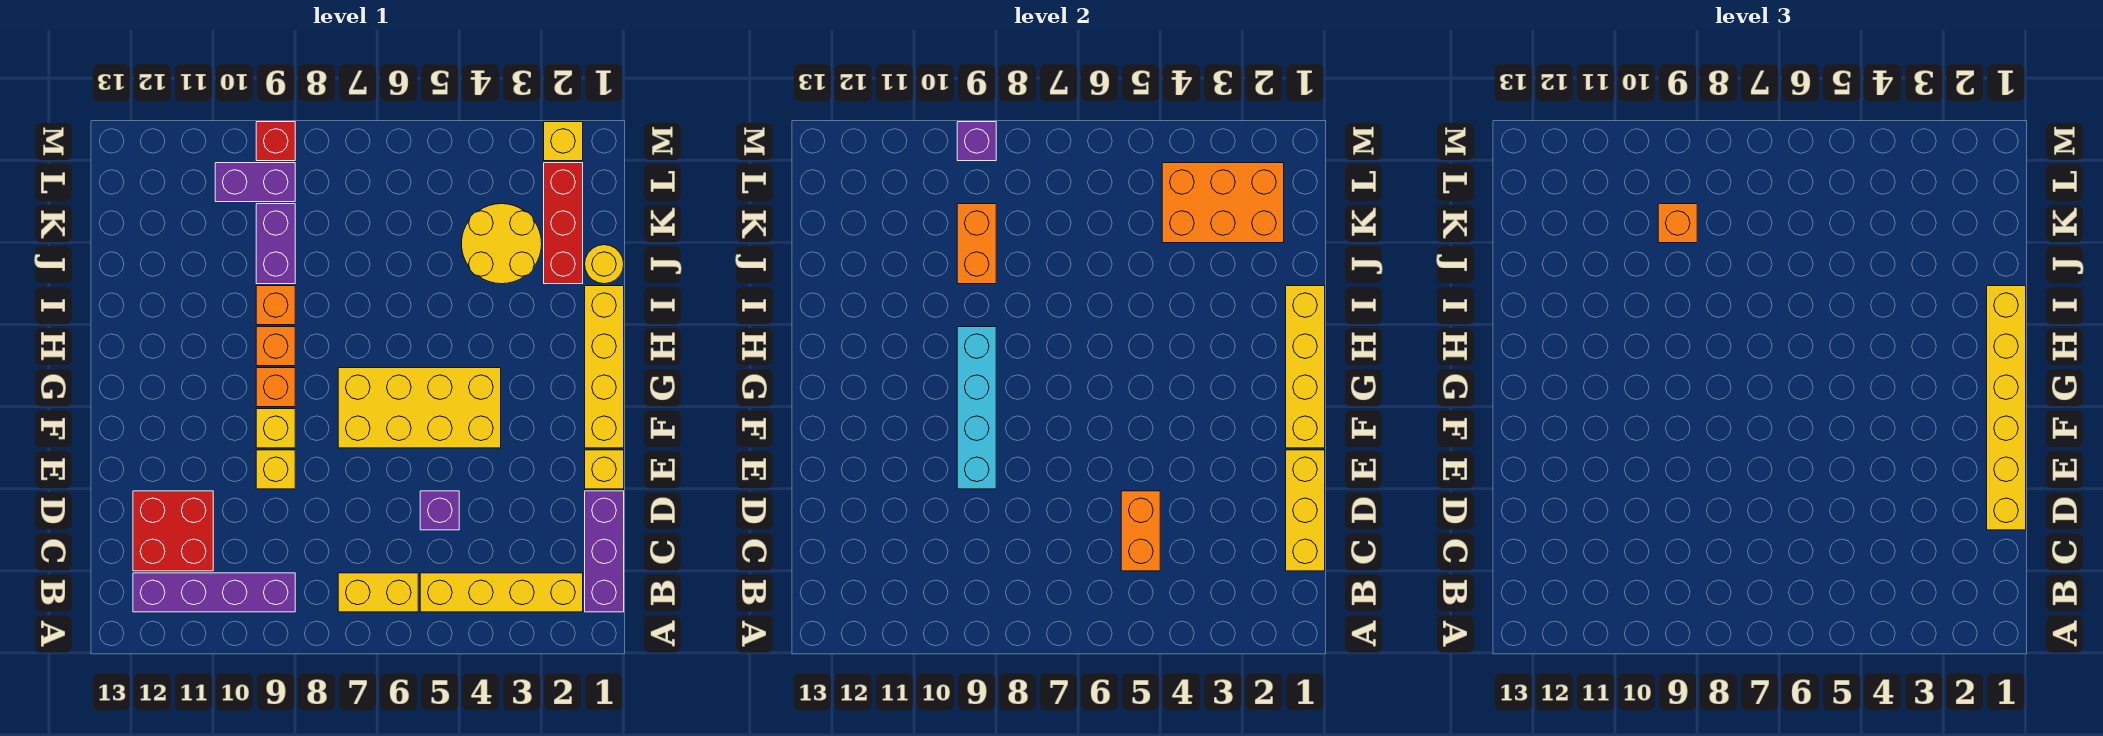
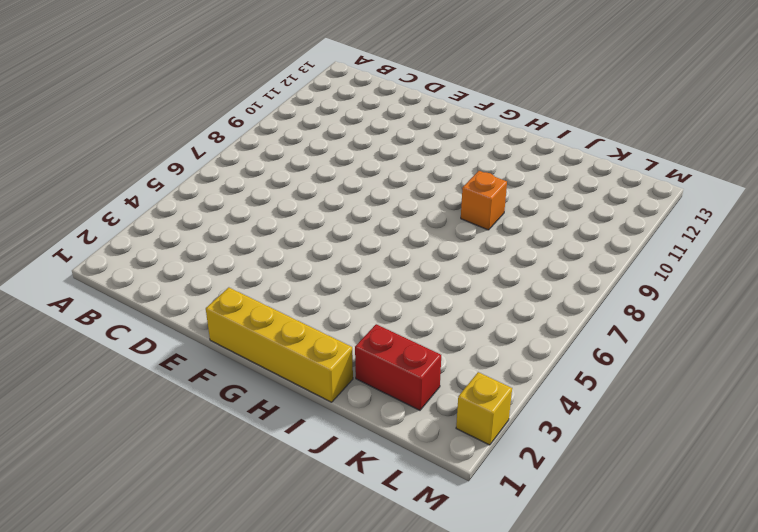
red brick J2:K2 level 1 -> red brick J2:L2 level 1
none -> purple brick B1:D1 level 1
none -> yellow brick B2:B5 level 1
none -> yellow brick B6:B7 level 1
none -> purple brick B9:B12 level 1

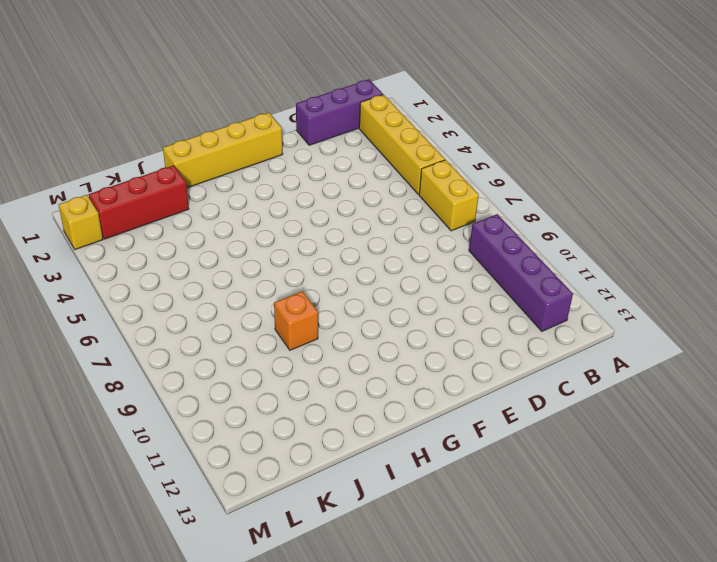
none -> red brick C11:D12 level 1
none -> purple brick D5 level 1
none -> yellow brick E1 level 1
none -> yellow brick E9 level 1

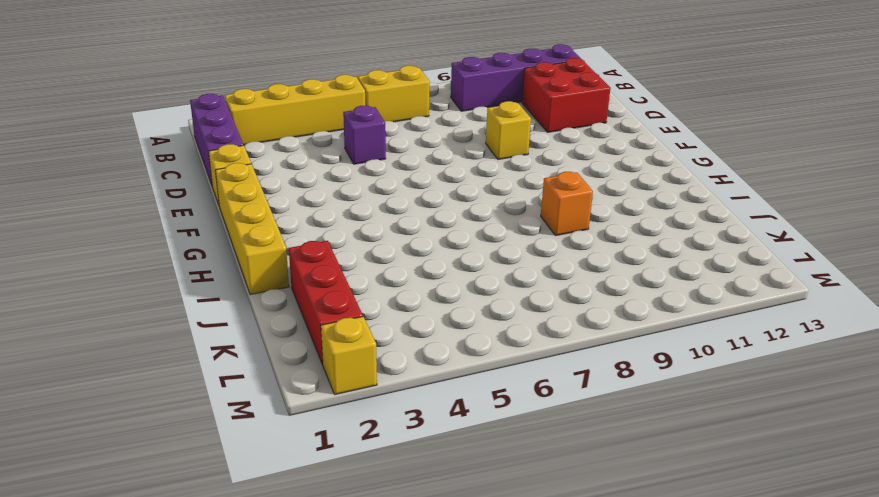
none -> yellow brick F4:G7 level 1
none -> yellow brick F9 level 1
none -> orange brick G9 level 1
none -> orange brick H9 level 1

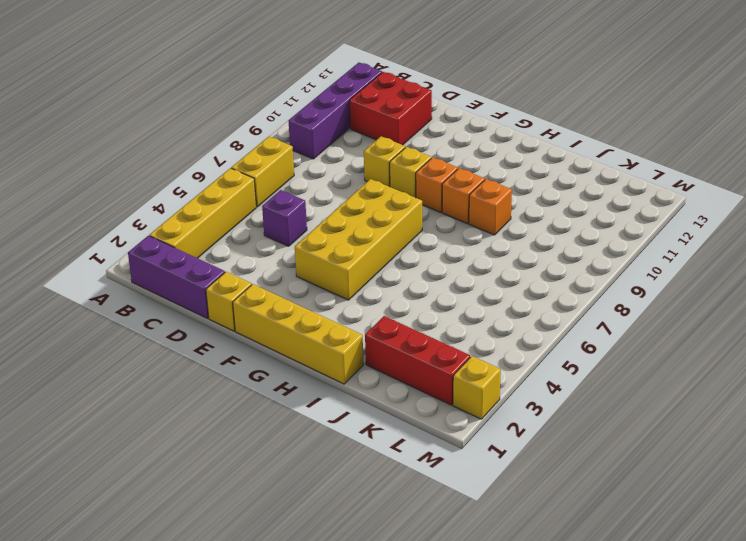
none -> yellow round brick J1 level 1
none -> yellow round brick J3:K4 level 1
none -> purple brick J9:K9 level 1
none -> purple brick L9:L10 level 1

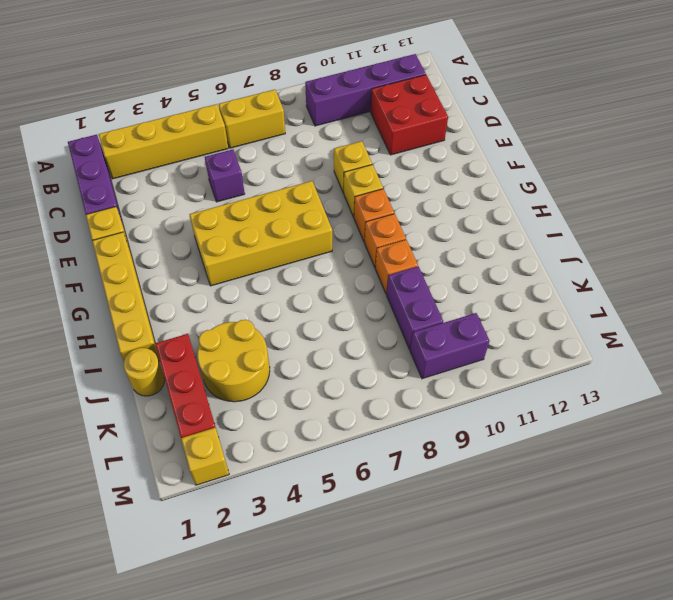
none -> red brick M9 level 1
none -> yellow brick C1:E1 level 2
none -> orange brick C5:D5 level 2
none -> cyan brick E9:H9 level 2

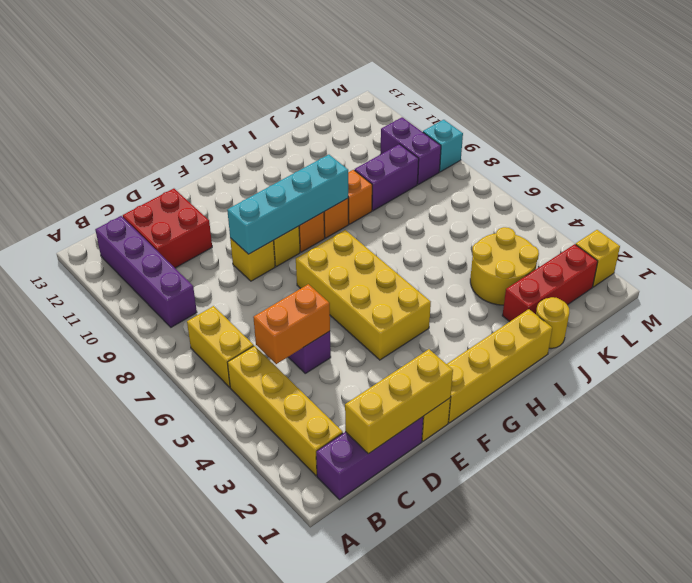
cyan brick M9 level 1 -> red brick M9 level 1
none -> yellow brick F1:I1 level 2
none -> orange brick J9:K9 level 2
none -> orange brick K2:L4 level 2
none -> purple brick M9 level 2

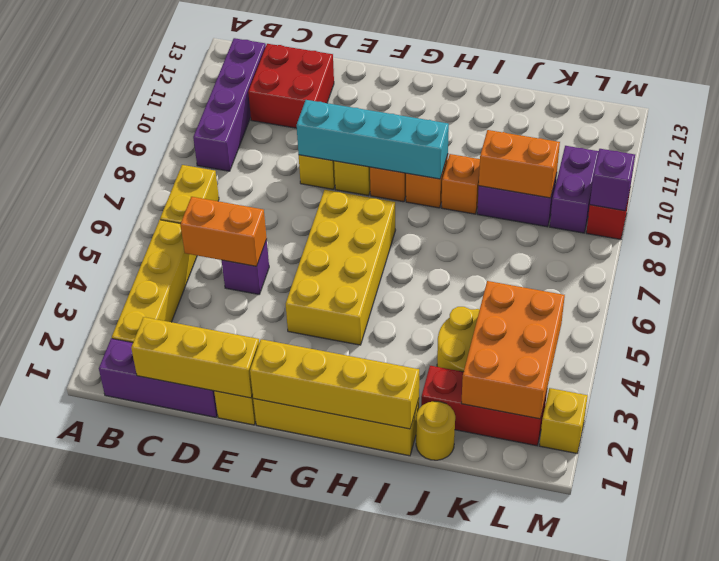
none -> yellow brick D1:I1 level 3
none -> orange brick K9 level 3

